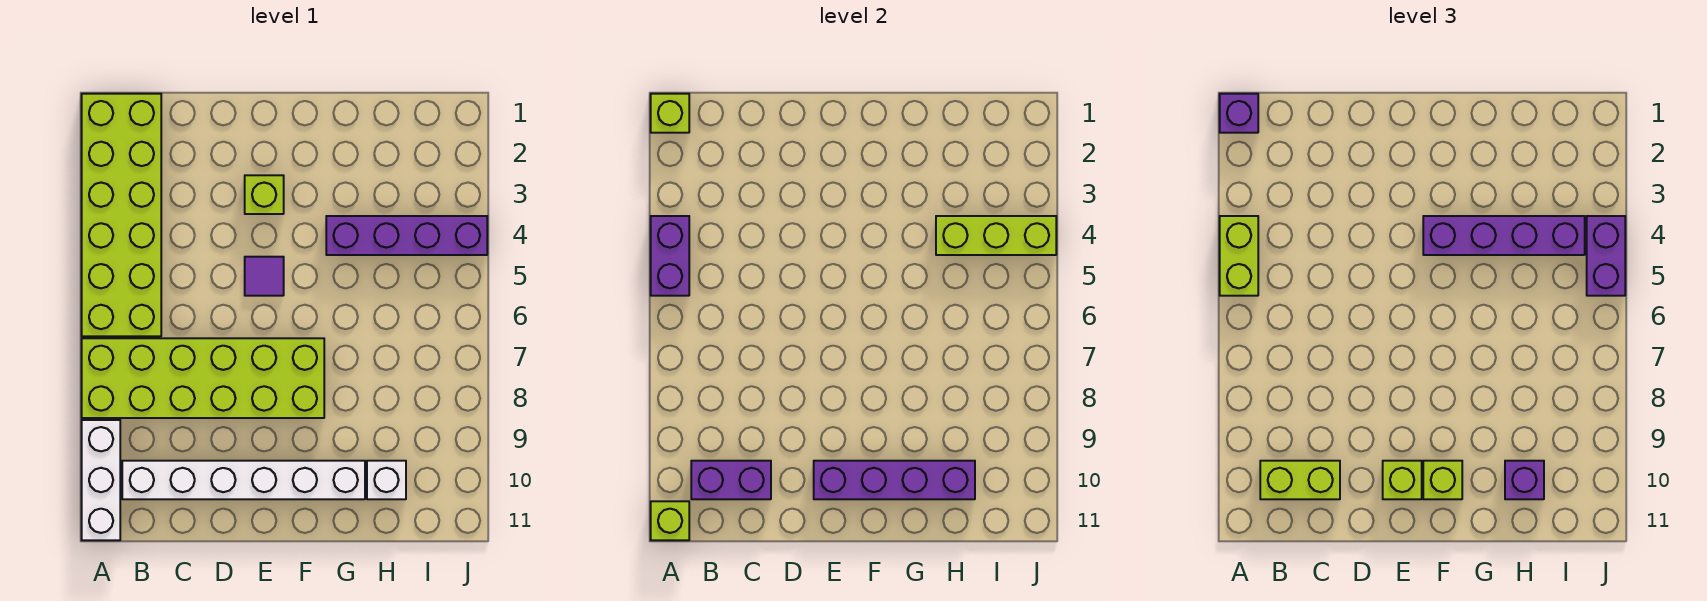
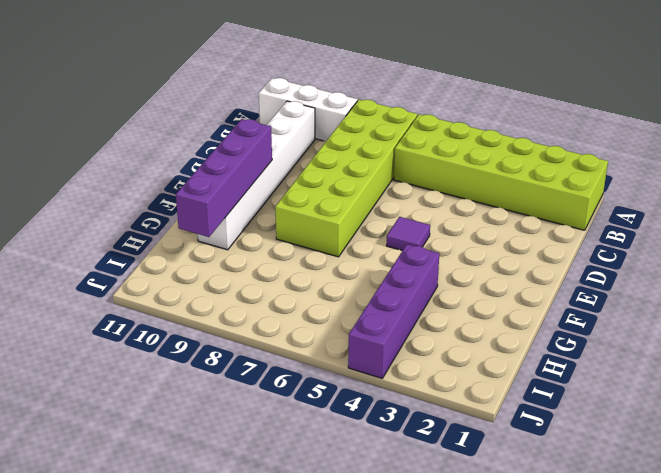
none -> lime brick E3 level 1
none -> white brick H10 level 1
none -> lime brick A1 level 2

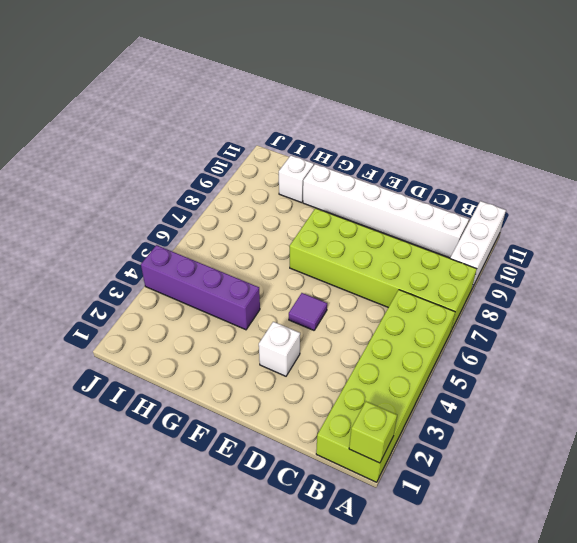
white brick E3 level 1 -> lime brick E3 level 1
none -> purple brick A4:A5 level 2
none -> lime brick A11 level 2
none -> purple brick B10:C10 level 2

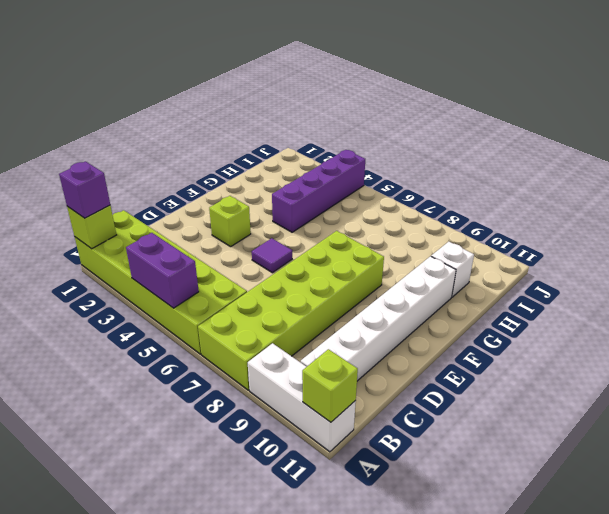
none -> purple brick B10:C10 level 2
none -> purple brick E10:H10 level 2
none -> lime brick H4:J4 level 2

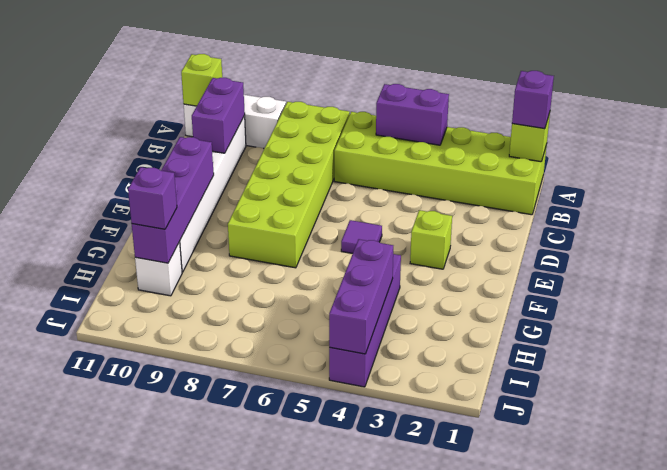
purple brick H4:J4 level 2 -> lime brick H4:J4 level 2
none -> lime brick A4:A5 level 3
none -> lime brick B10:C10 level 3
none -> lime brick E10 level 3

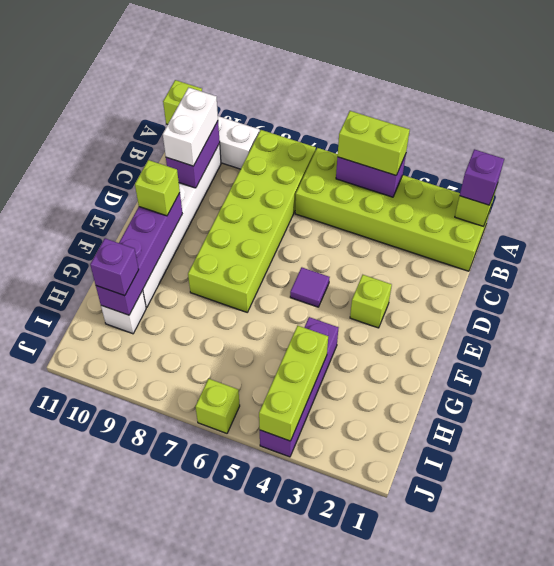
white brick B10:C10 level 3 -> lime brick B10:C10 level 3
lime brick J6 level 1 -> lime brick F10 level 3
none -> purple brick F4:I4 level 3
none -> purple brick J4:J5 level 3

